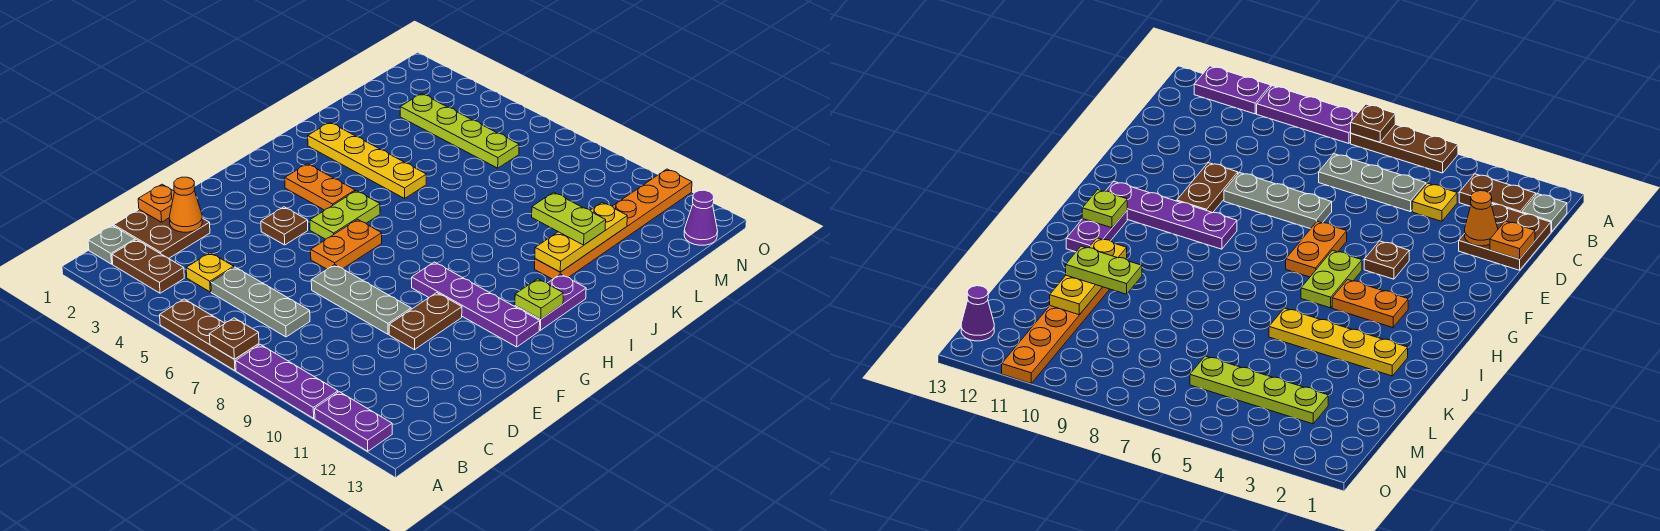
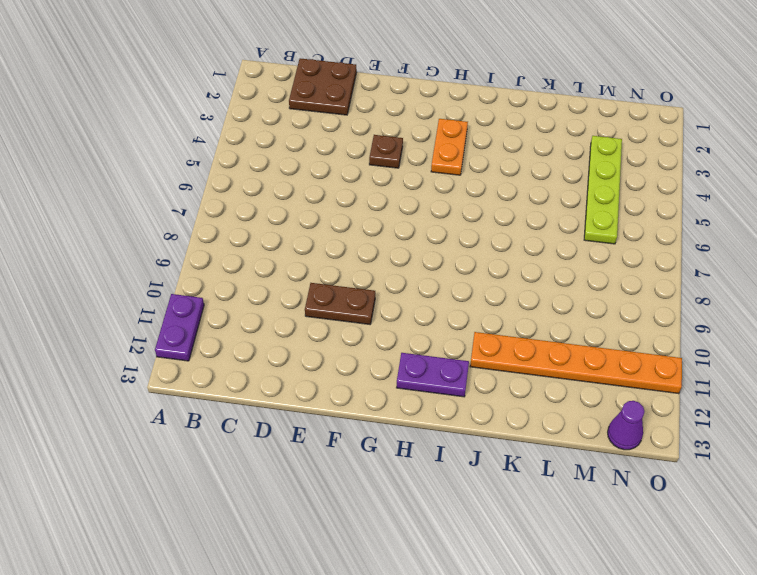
none -> brown plate A5:A7 level 1
none -> purple plate A8:A10 level 1
none -> grey plate B1 level 1

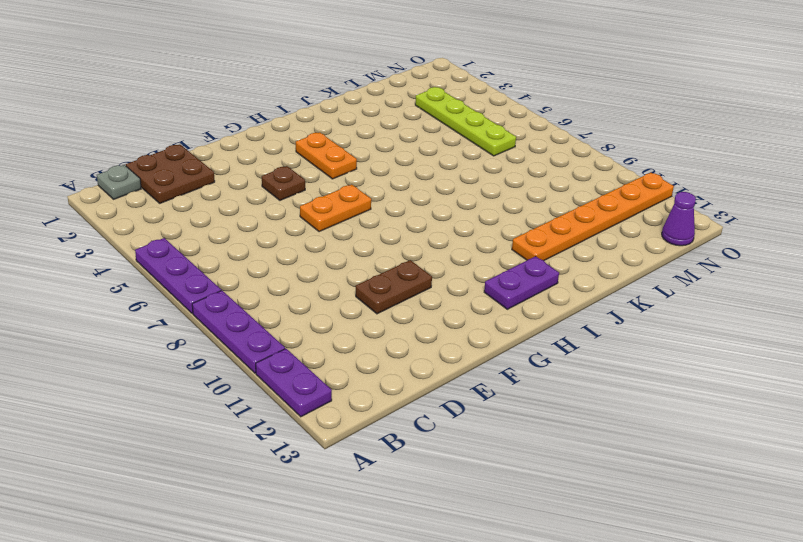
purple plate A5:A7 level 1 -> brown plate A5:A7 level 1
none -> brown plate B2:B3 level 1
none -> yellow plate C4 level 1
none -> grey plate C5:C7 level 1

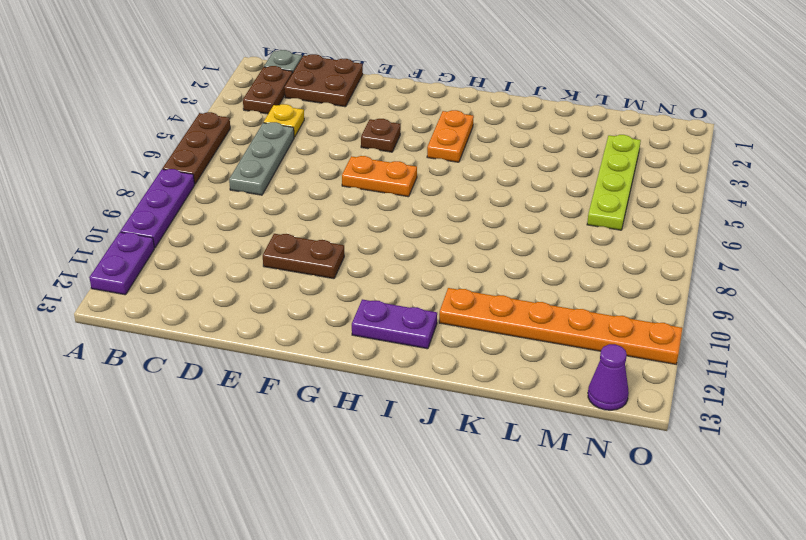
none -> grey plate E7:E9 level 1
none -> lime plate G5:H5 level 1
none -> purple plate G9:G12 level 1

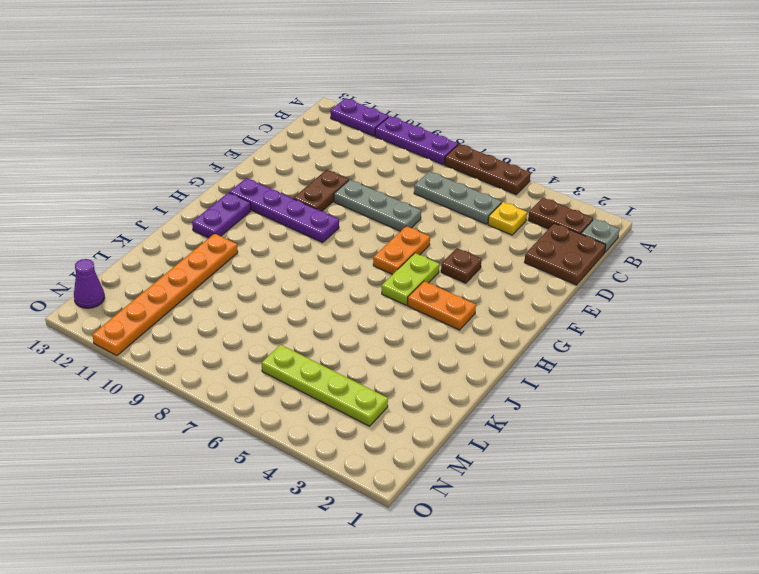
none -> yellow plate J2:J5 level 1
none -> brown plate A7 level 2
none -> orange plate D1 level 2

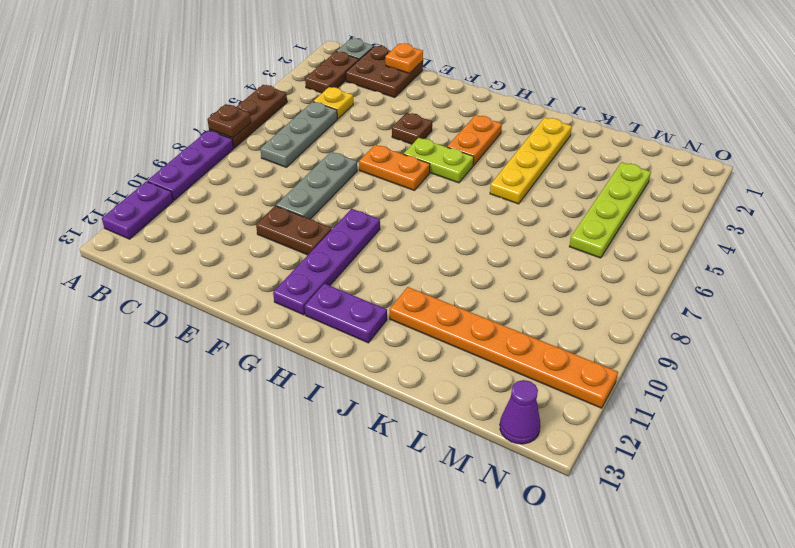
none -> orange cone D2 level 2
none -> lime plate H12 level 2
none -> yellow plate J11:L11 level 2

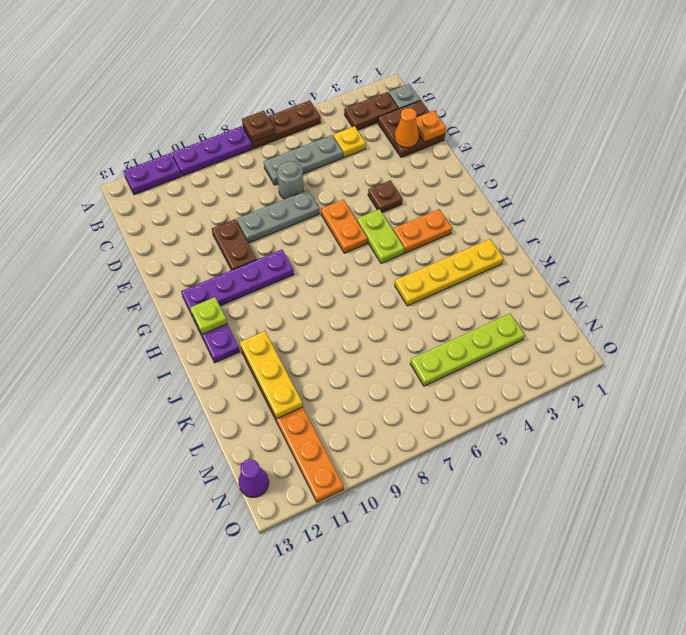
grey round brick D7 level 1 -> none
none -> lime plate K10:K11 level 3

